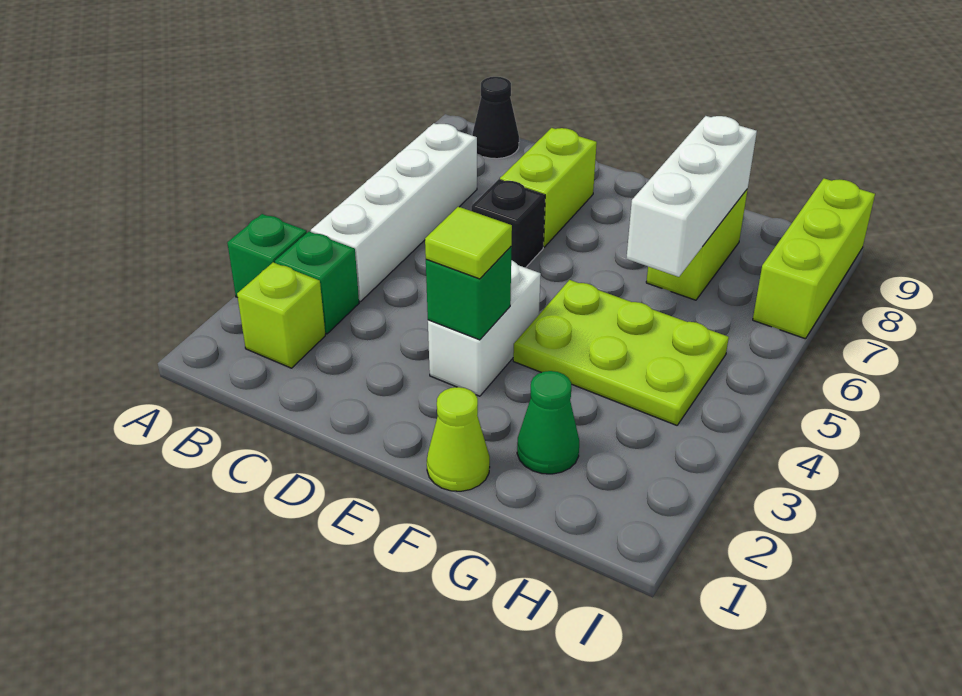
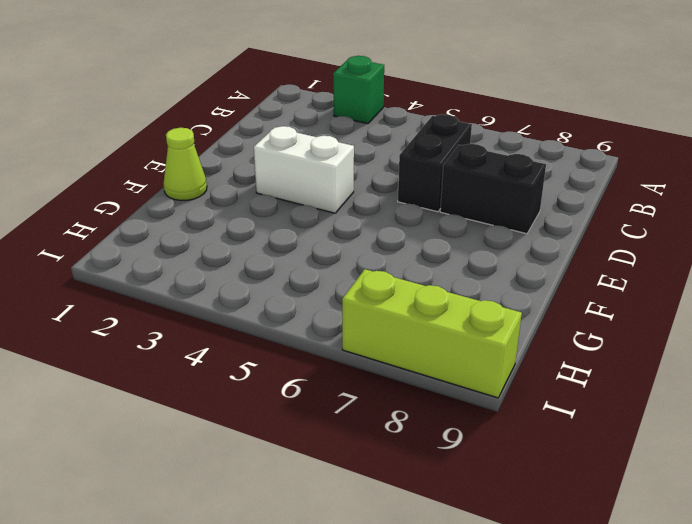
black brick C6:D6 level 1 -> black brick D6 level 1
black brick D7:D8 level 1 -> lime brick D7:D8 level 1
none -> lime brick B2 level 1
none -> green brick B3 level 1
none -> white brick B4:B7 level 1

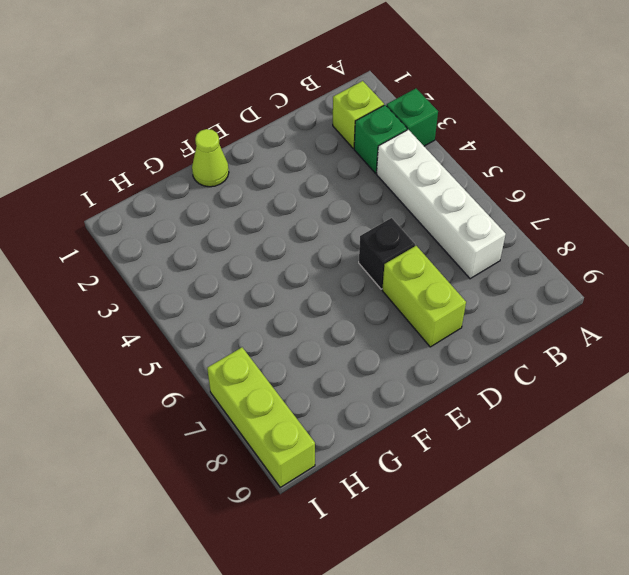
none -> black cone B9 level 1
none -> white brick E3:E4 level 1
none -> lime plate F4:H5 level 1

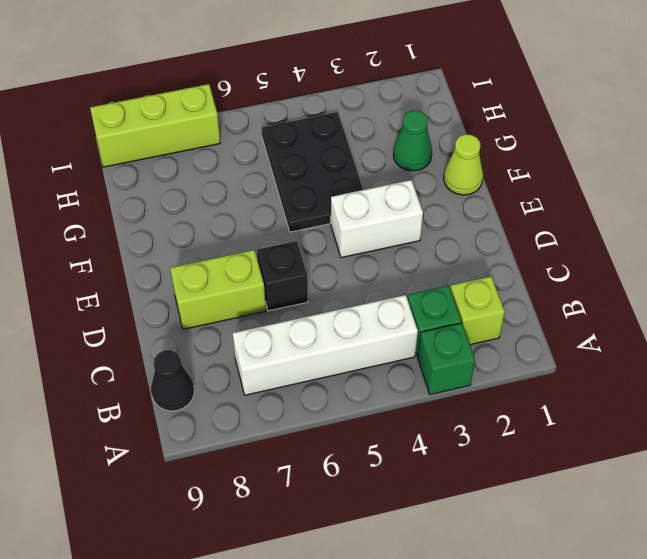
black plate F4:H5 level 1 -> lime plate F4:H5 level 1
none -> lime brick G7:G8 level 1
none -> green brick E3 level 2
none -> white brick G6:G8 level 2

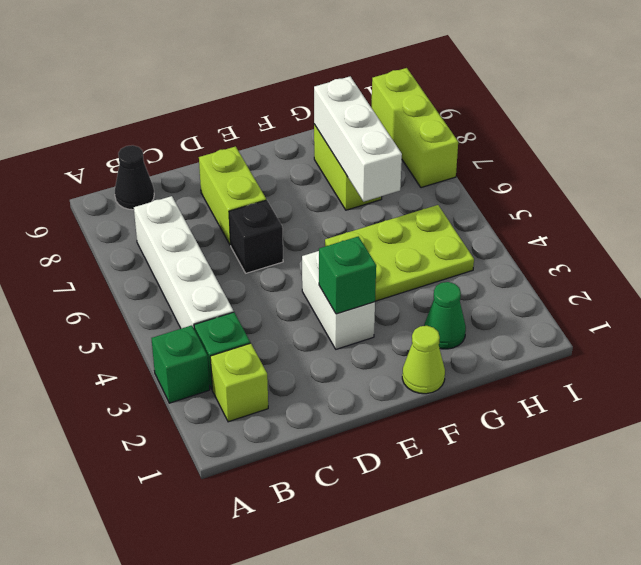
none -> lime tile E3 level 3

